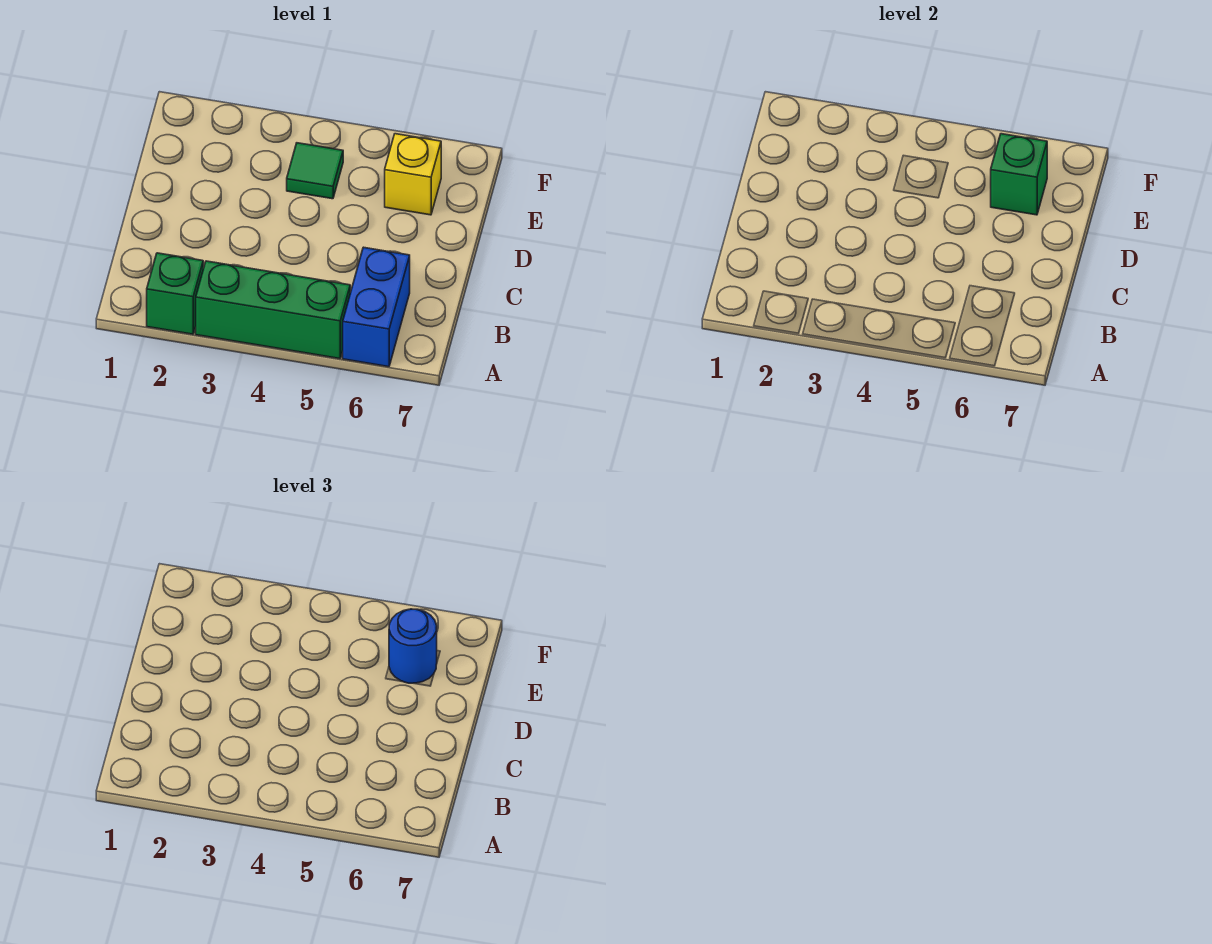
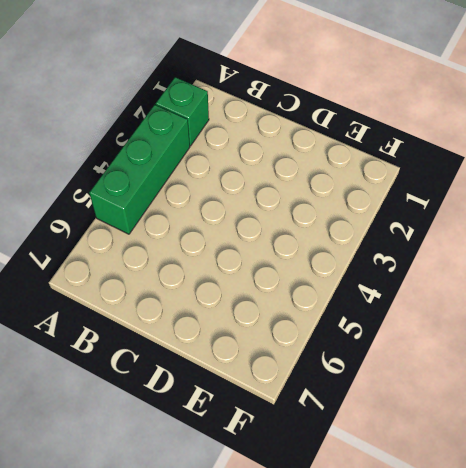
none -> blue brick A6:B6 level 1
none -> green tile E4 level 1

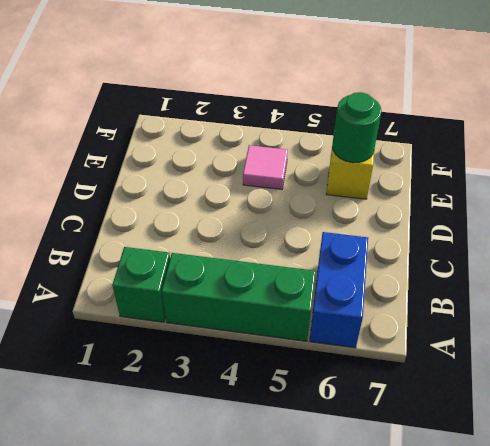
pink tile E4 level 1 -> green tile E4 level 1
green round brick E6 level 2 -> green brick E6 level 2
none -> blue round brick E6 level 3

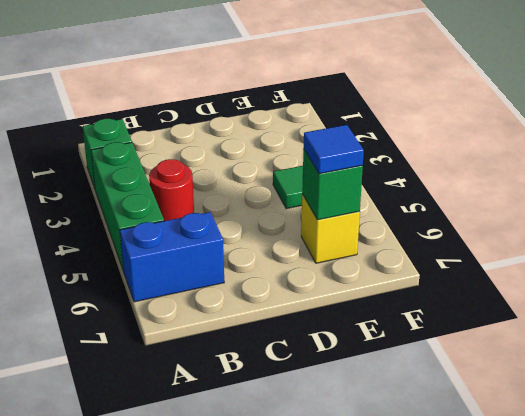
red round brick B4 level 1 -> none
blue tile E6 level 3 -> blue round brick E6 level 3

